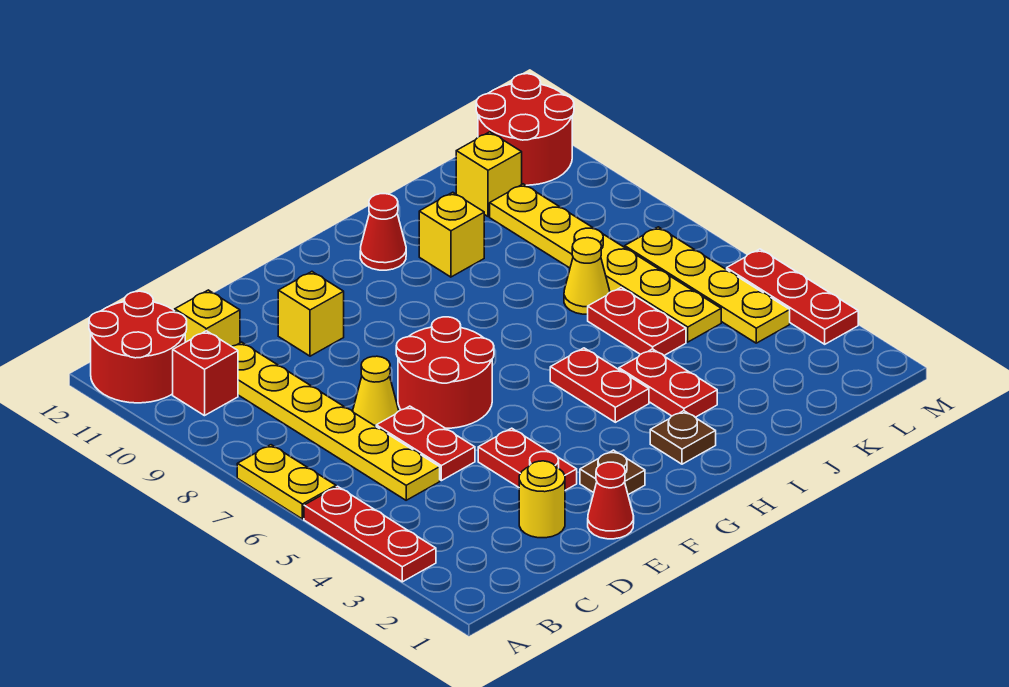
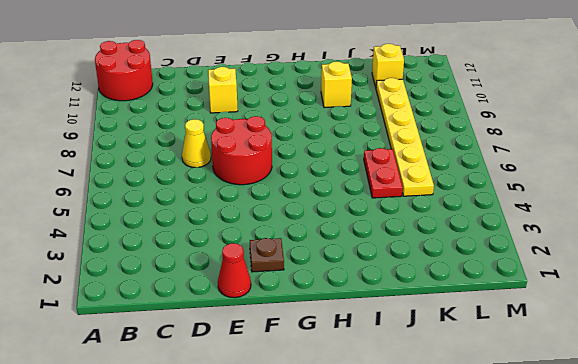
none -> red plate A3:A5 level 1
none -> yellow plate A6:A7 level 1
none -> red brick B10 level 1

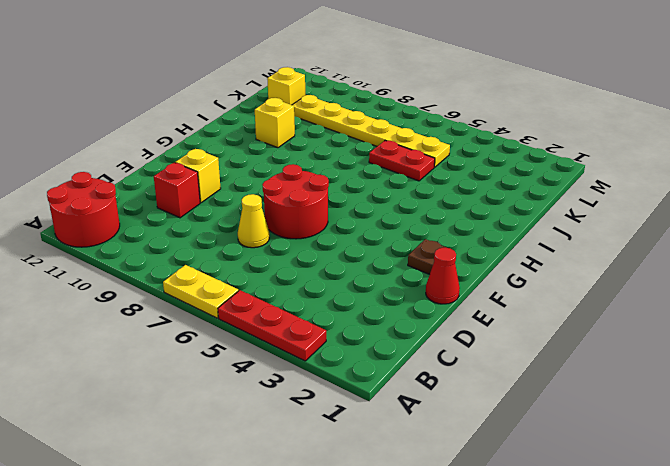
red brick D10 level 1 -> red brick B10 level 1
none -> yellow plate C5:C10 level 1
none -> yellow brick C11 level 1
none -> yellow round brick D2 level 1

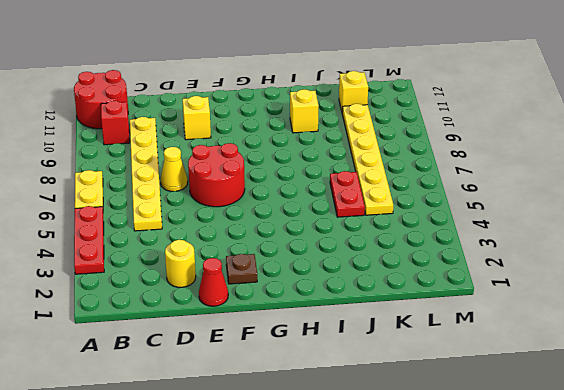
none -> yellow brick C11 level 1
none -> red plate D5:D6 level 1
none -> red plate E3:E4 level 1

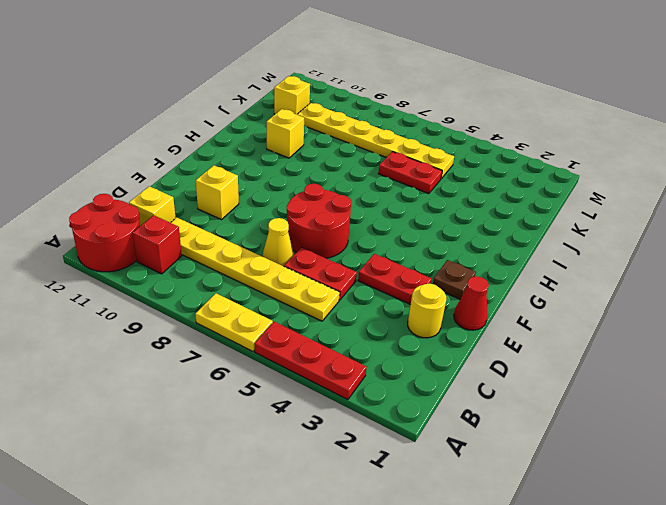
none -> brown plate H2 level 1
none -> red plate H4:H5 level 1
none -> red cone H11 level 1

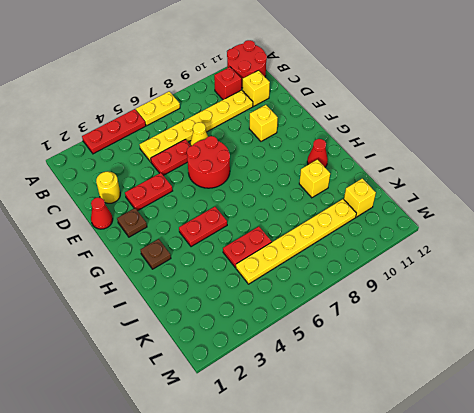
none -> red plate I3:I4 level 1
none -> yellow cone J7 level 1
none -> yellow plate L4:L7 level 1

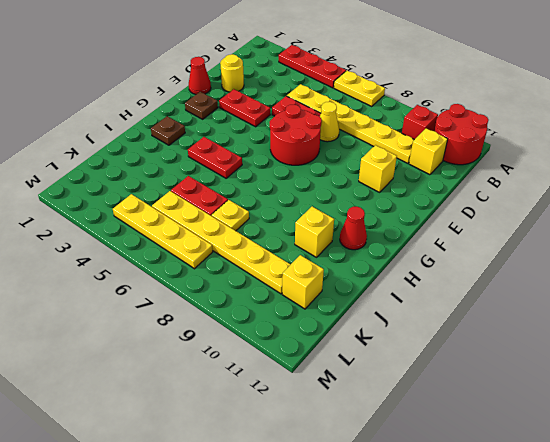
yellow plate J7 level 1 -> yellow cone J7 level 1
none -> red plate I3:I4 level 1
none -> red round brick L11:M12 level 1
none -> red plate M3:M5 level 1

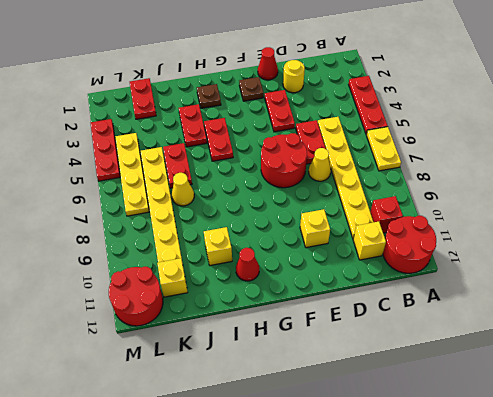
red plate K1:K2 level 1 -> none

